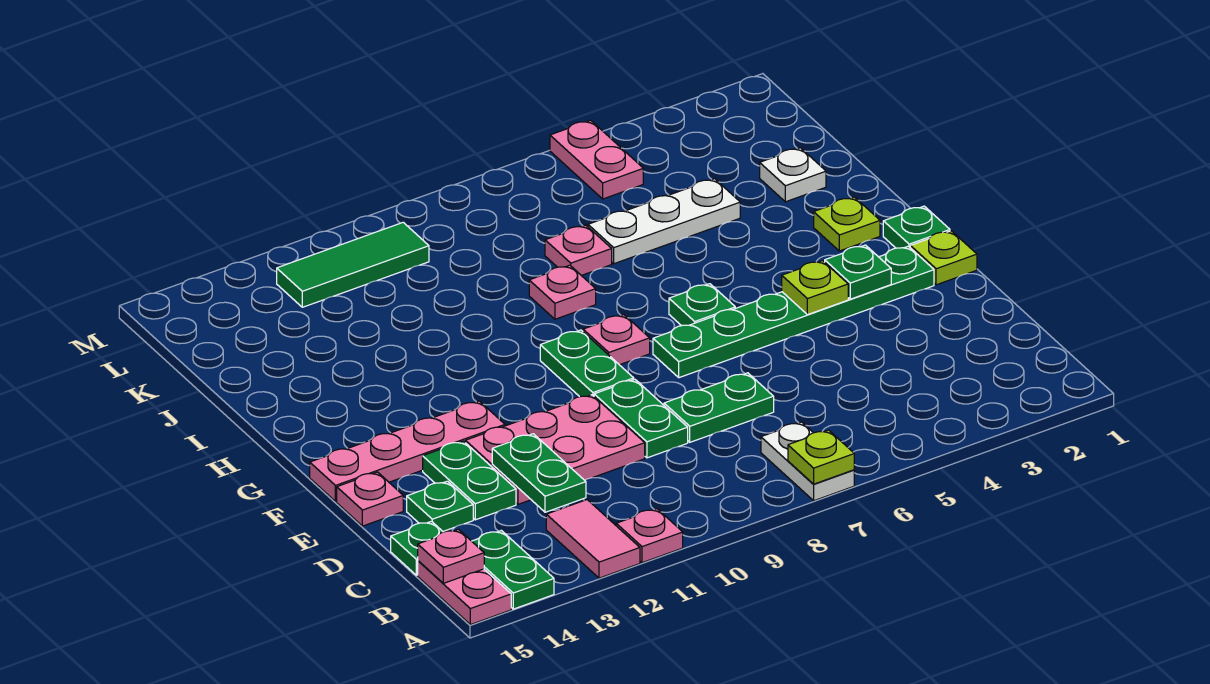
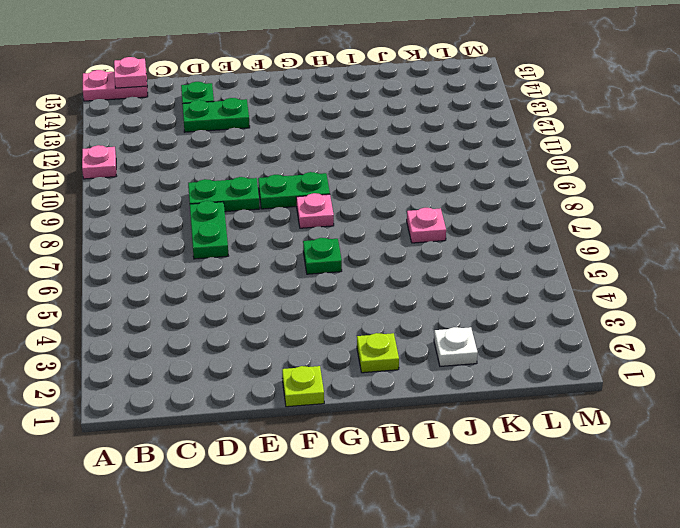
none -> white plate A7:B7 level 1
none -> pink tile A12:B12 level 1
none -> green plate A14:B14 level 1
none -> green plate C15 level 1

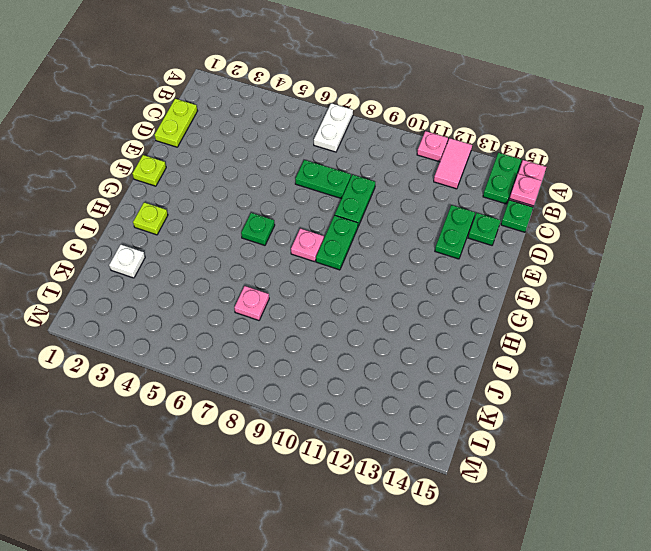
lime plate C1:D1 level 1 -> none
none -> pink plate D10:E12 level 1
none -> pink plate E15 level 1
none -> green plate F2:F7 level 1
none -> pink plate F12:F15 level 1

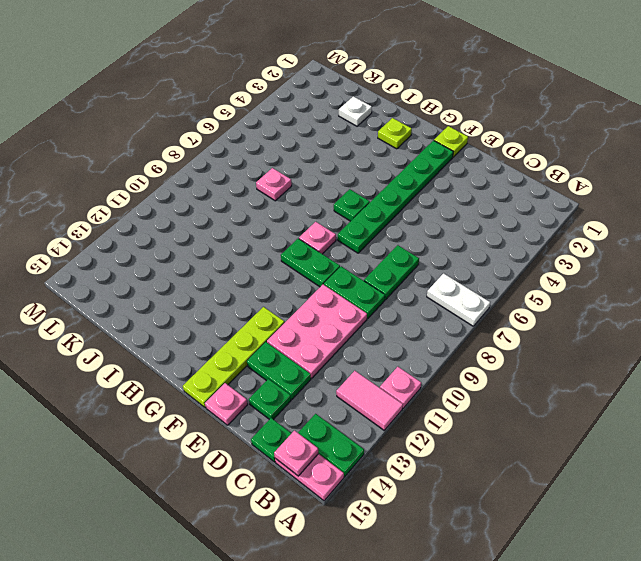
lime plate F12:F15 level 1 -> pink plate F12:F15 level 1
none -> green plate G1 level 1
none -> pink plate I8 level 1
none -> white plate J4:J6 level 1
none -> pink plate L5:M5 level 1

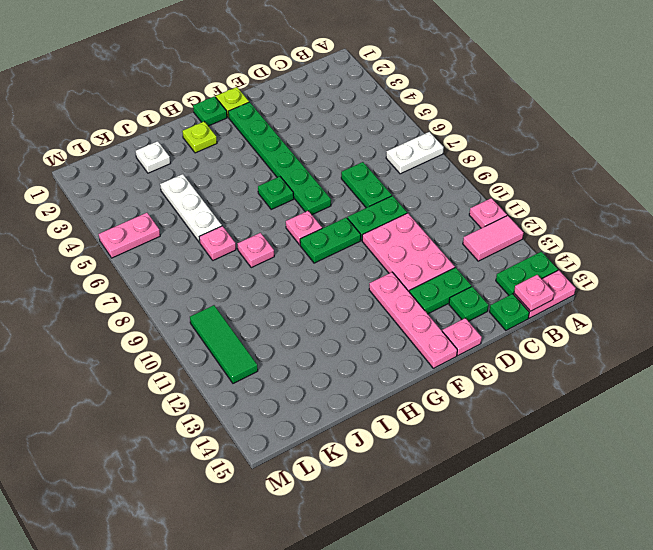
none -> lime plate A7 level 2
none -> green plate C12:D12 level 2
none -> green plate F3 level 2
none -> lime plate F4 level 2

